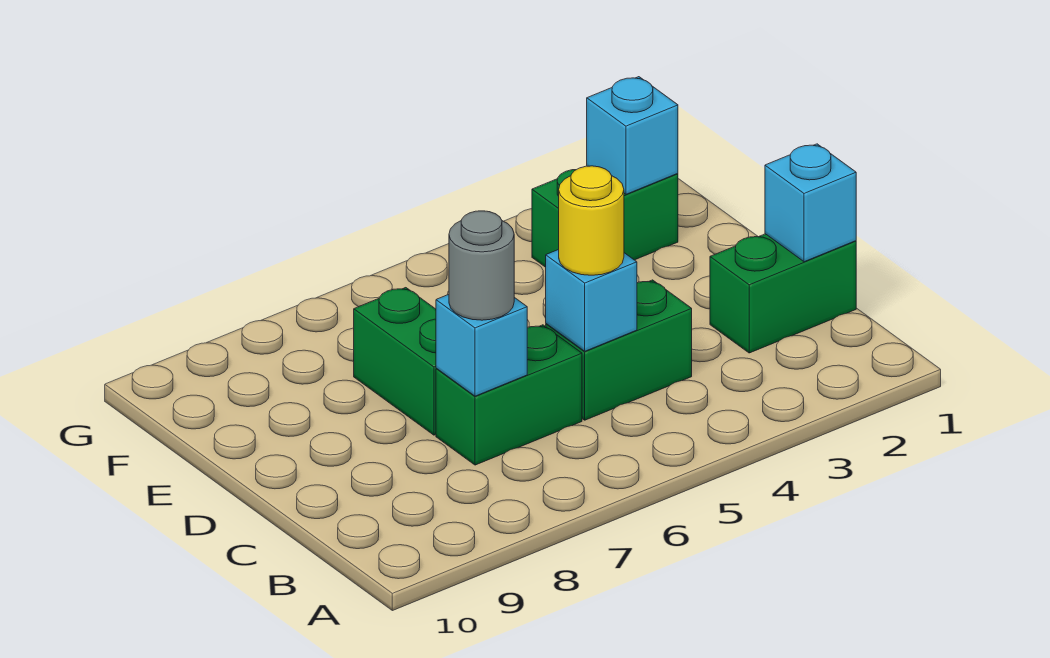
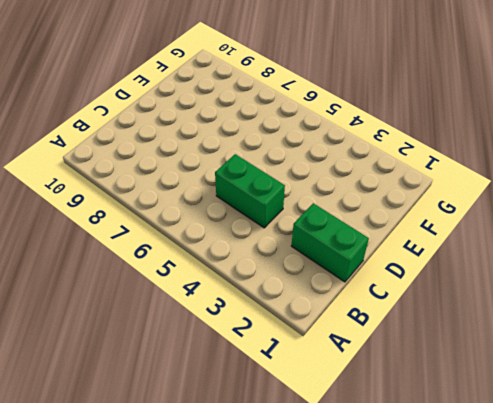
none -> green brick C6:C7 level 1
none -> green brick D7:E7 level 1

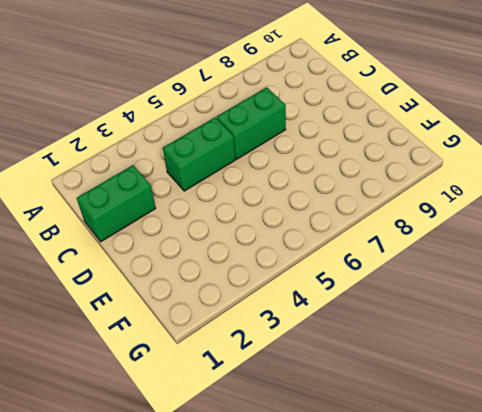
none -> green brick D7:E7 level 1
none -> green brick F2:F3 level 1

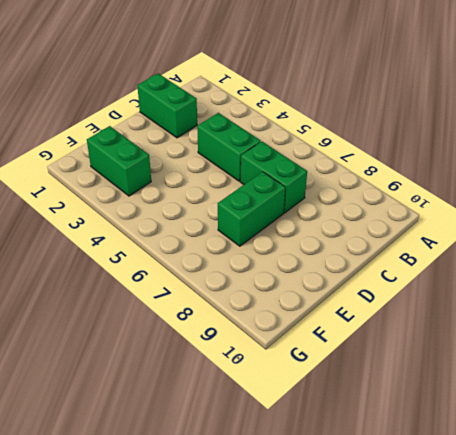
none -> cyan brick C1 level 2
none -> cyan brick C5 level 2

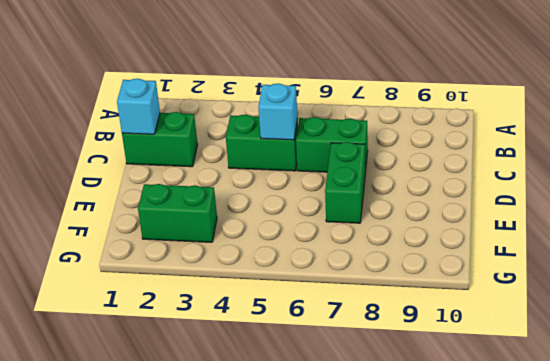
none -> cyan brick C7 level 2
none -> cyan brick F2 level 2

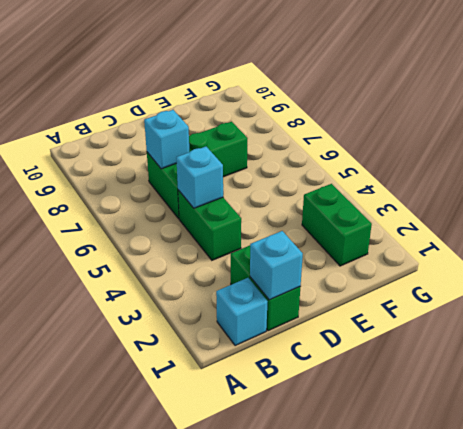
cyan brick B1 level 1 -> cyan brick F2 level 2
none -> yellow round brick C5 level 3
none -> grey round brick C7 level 3

